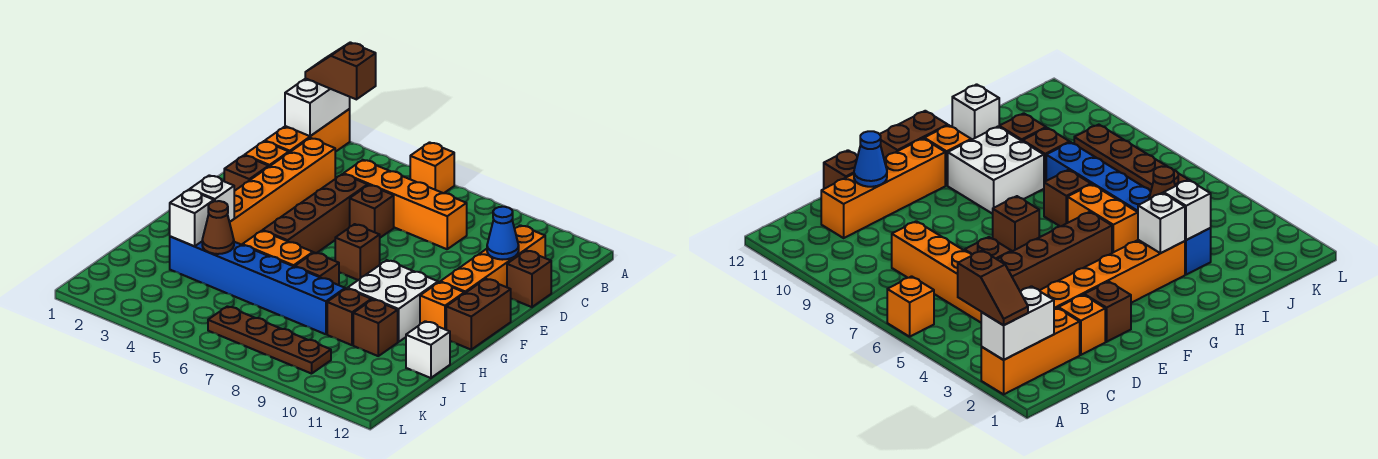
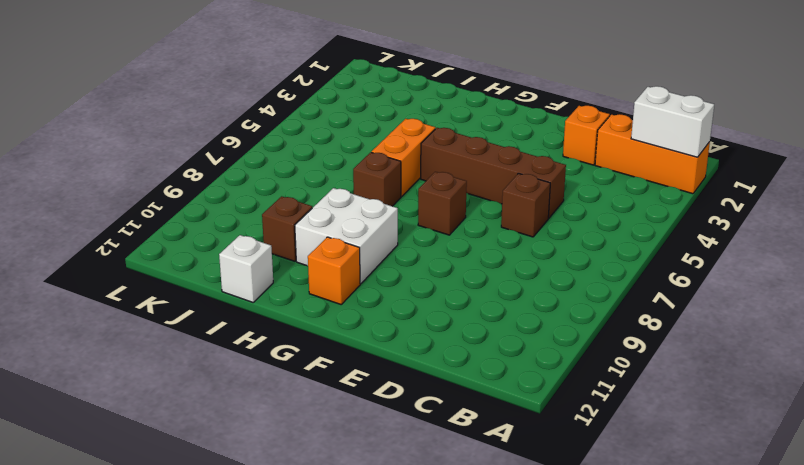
none -> orange brick A6 level 1
none -> orange brick C3:H3 level 1
none -> orange brick C5:C8 level 1

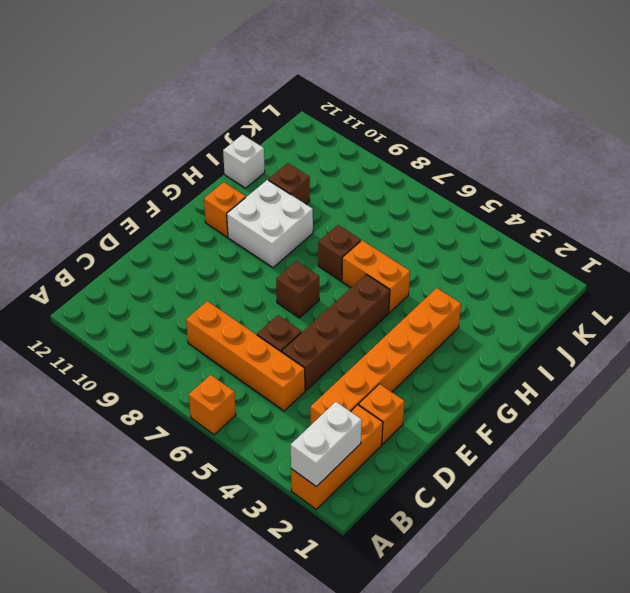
none -> orange brick C11:F11 level 1
none -> brown brick D12 level 1
none -> brown brick E2 level 1

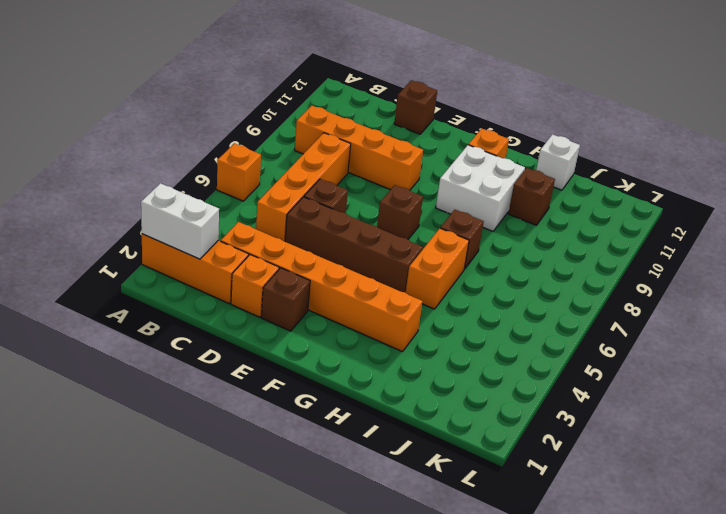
orange brick B9:E9 level 1 -> orange brick C11:F11 level 1
none -> brown brick F12:G12 level 1
none -> blue brick I3:I8 level 1
none -> brown brick I9 level 1

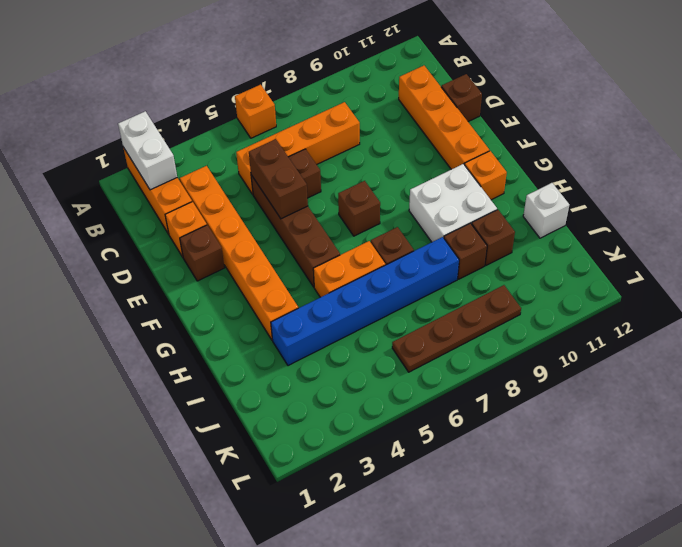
brown brick D5:E5 level 2 -> brown brick F12:G12 level 1
none -> blue cone D11 level 2
none -> white brick H3 level 2
none -> white brick I3 level 2

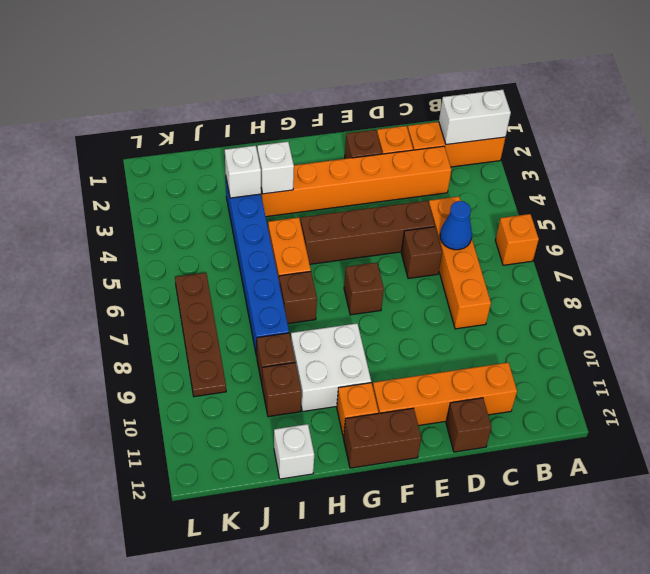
blue cone C6 level 2 -> blue cone D11 level 2
none -> brown cone I4 level 2
none -> brown slope A2:A3 level 3 top 3

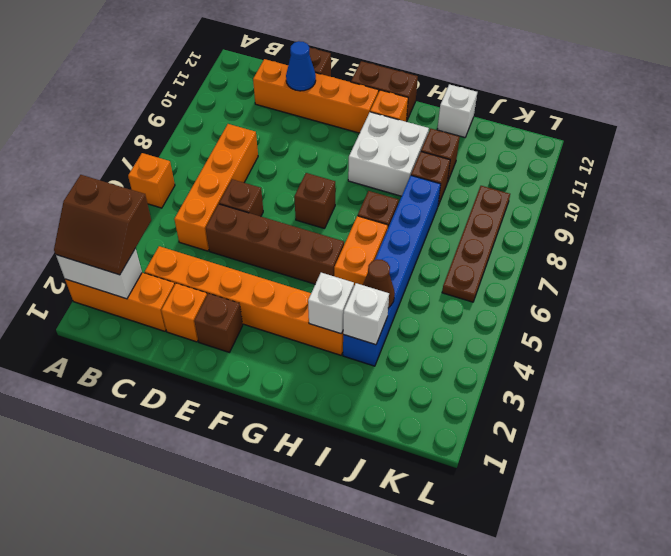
brown slope A2:B3 level 3 top 3 -> brown slope A2:A3 level 3 top 3

